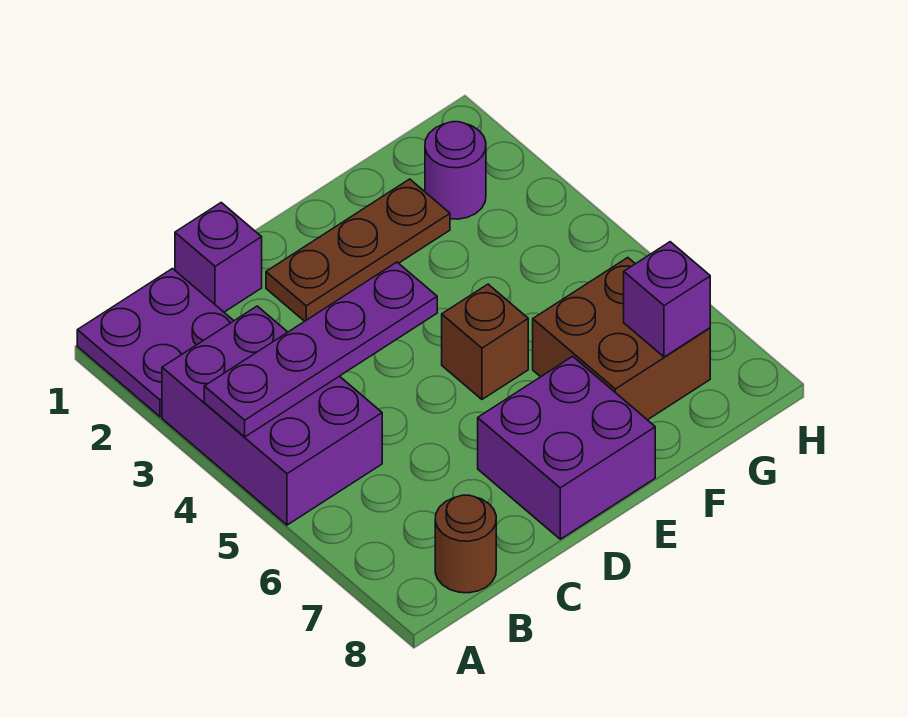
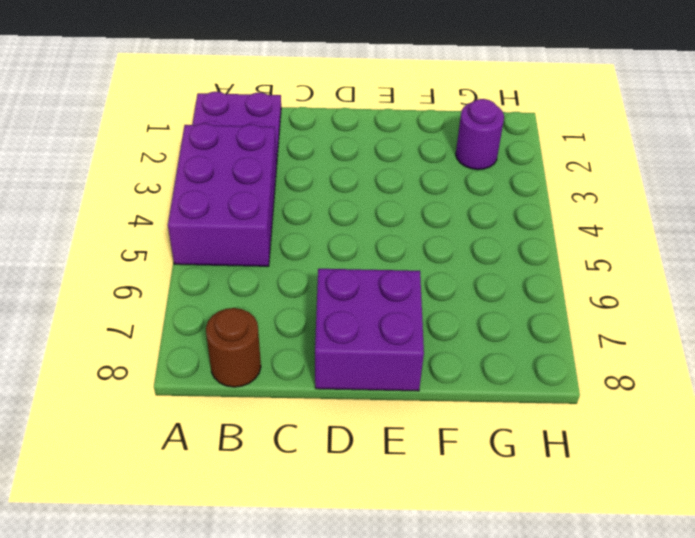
none -> purple brick C1 level 1
none -> brown plate D2:F2 level 1

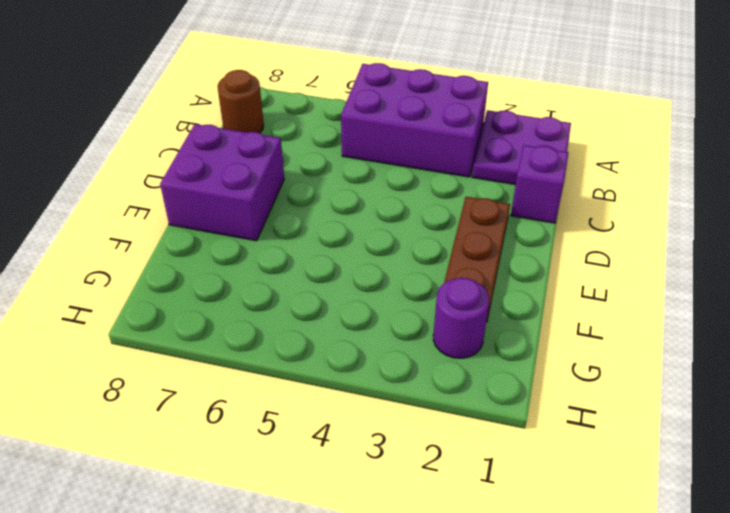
none -> brown brick E5 level 1
none -> brown brick F6:G7 level 1

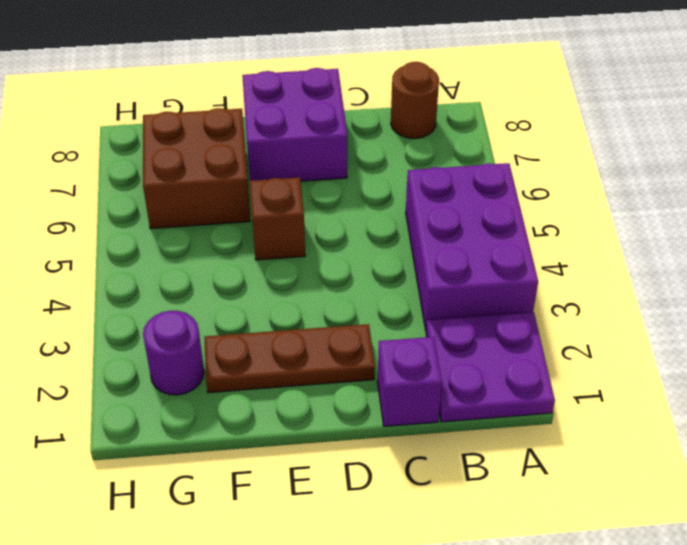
none -> purple plate A4:D4 level 2
none -> purple brick G7 level 2

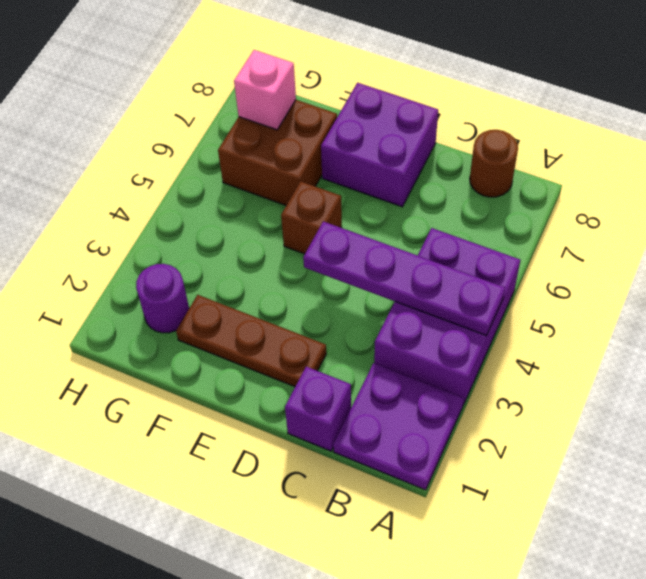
pink brick G7 level 2 -> purple brick G7 level 2

